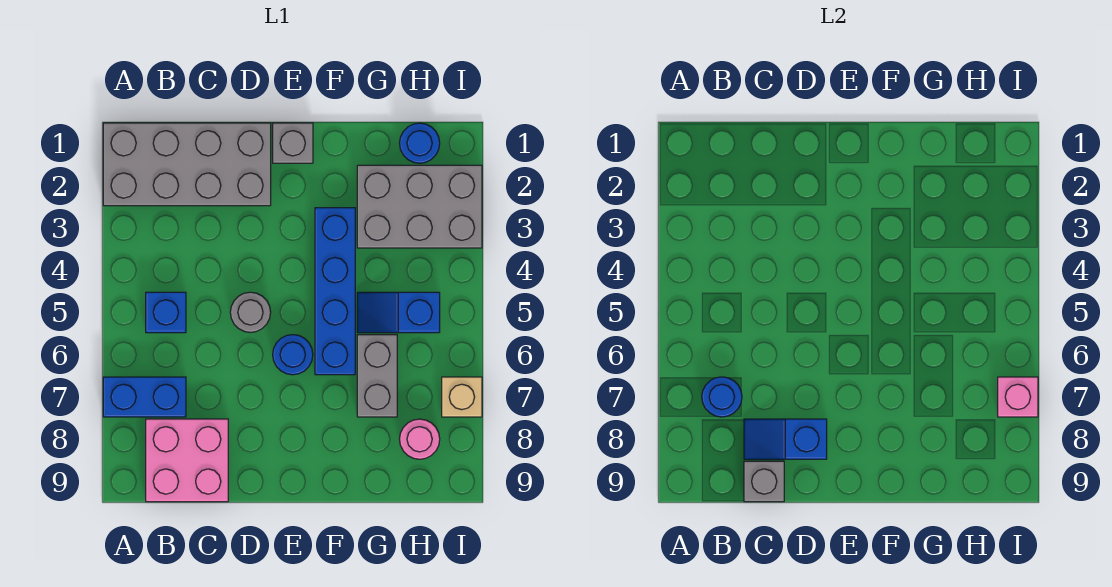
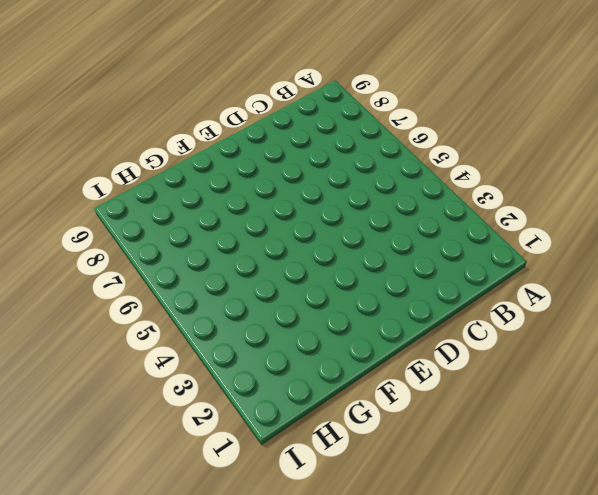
none -> grey brick A1:D2 level 1
none -> blue brick A7:B7 level 1
none -> blue brick B5 level 1

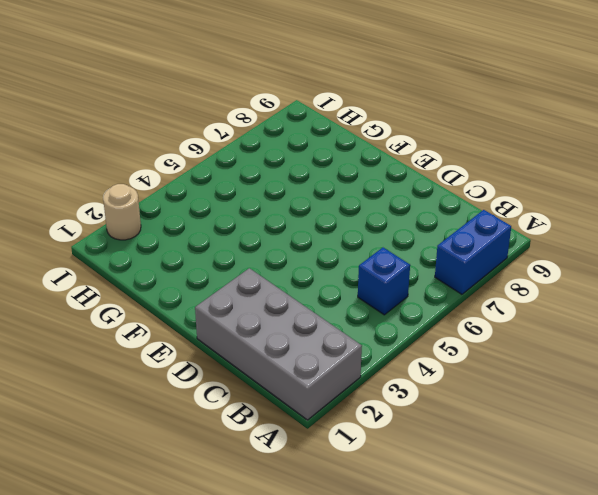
blue brick A7:A8 level 1 -> blue brick A7:B7 level 1
tan round brick I2 level 1 -> grey brick G2:I3 level 1
none -> pink brick B8:C9 level 1
none -> grey round brick D5 level 1
none -> grey brick E1 level 1

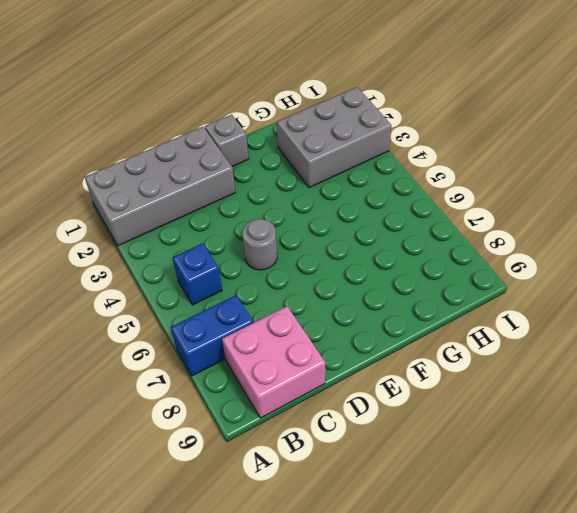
none -> blue round brick E6 level 1
none -> blue brick F3:F6 level 1
none -> blue slope G5:H5 level 1 top H

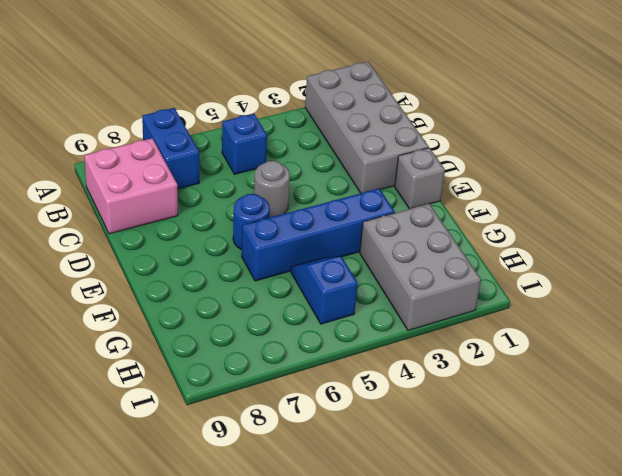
none -> grey brick G6:G7 level 1
none -> blue round brick H1 level 1
none -> pink round brick H8 level 1

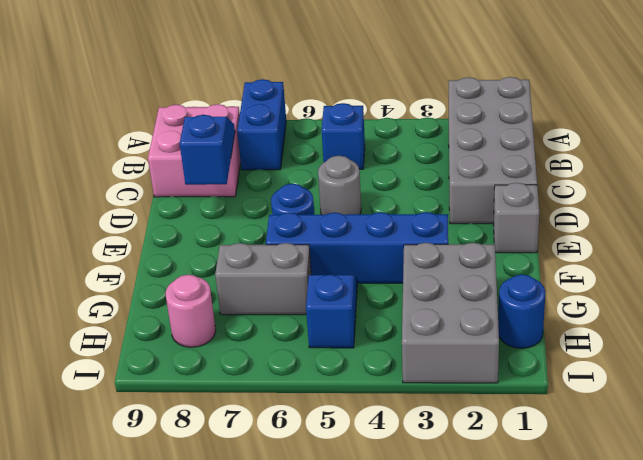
none -> tan brick I7 level 1
none -> blue round brick B7 level 2
none -> grey brick C9 level 2

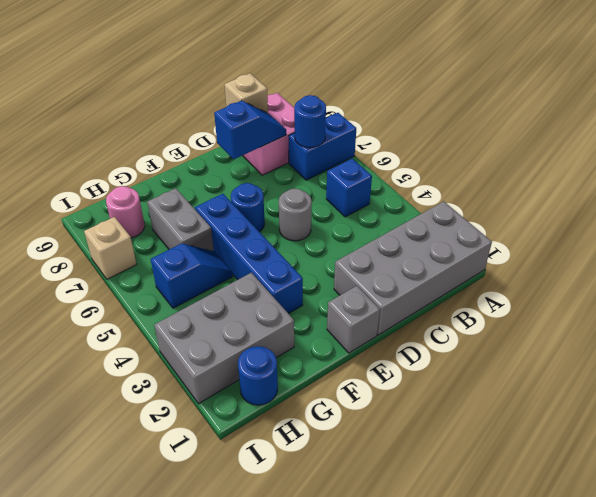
tan brick C9 level 2 -> grey brick C9 level 2
none -> pink brick I7 level 2

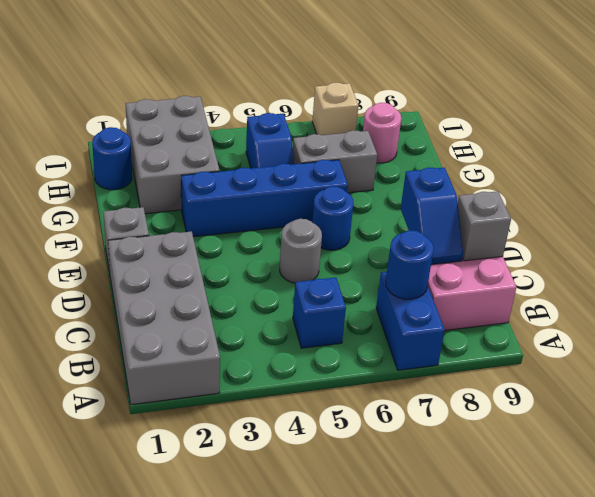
none -> pink brick I7 level 2

